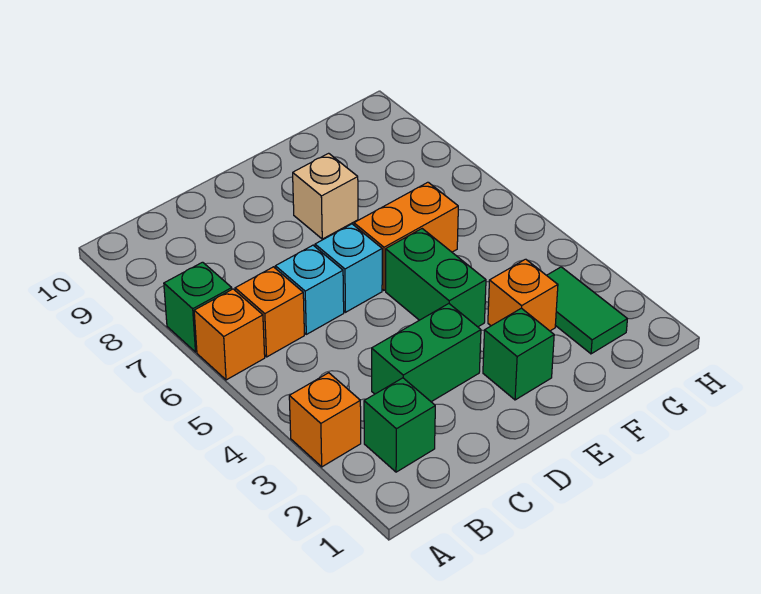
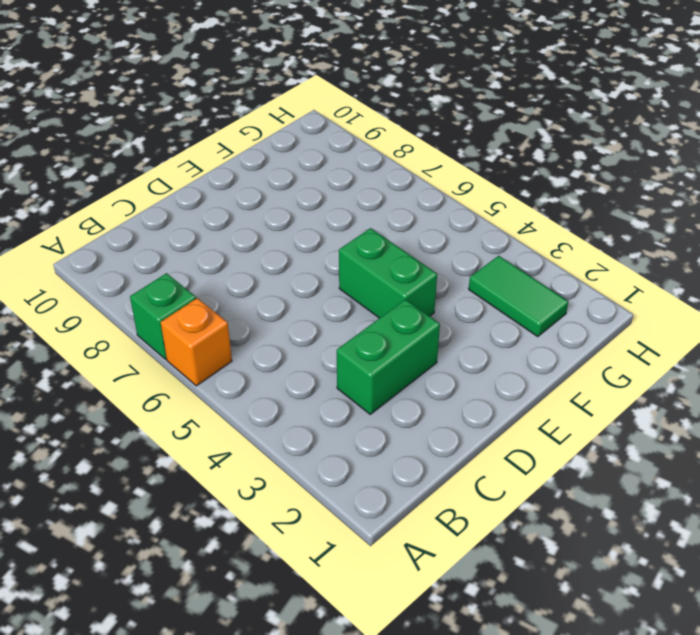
none -> orange brick A3 level 1
none -> green brick B2 level 1
none -> orange brick B6 level 1

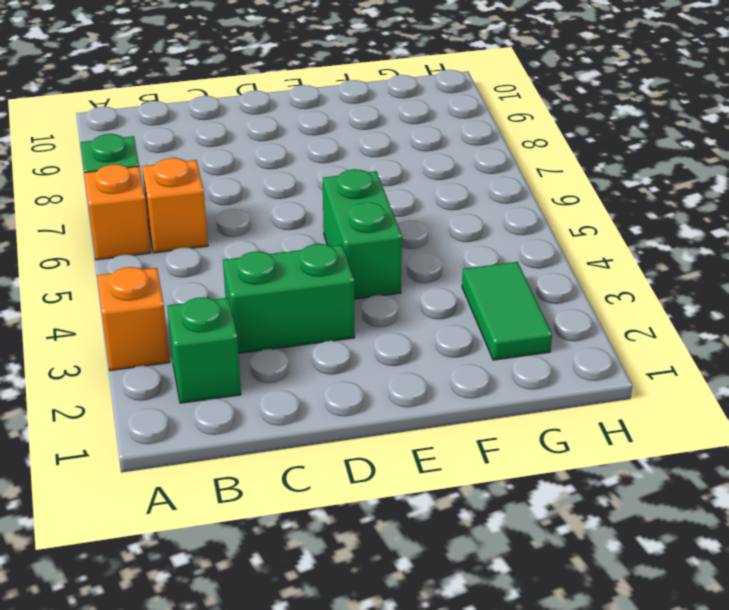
none -> cyan brick C6 level 1
none -> cyan brick D6 level 1
none -> green brick E2 level 1

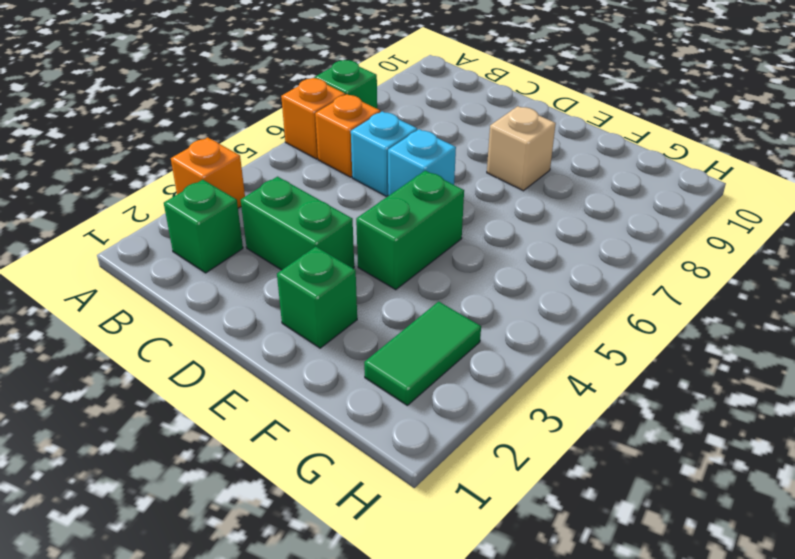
none -> orange brick E6:F6 level 1
none -> orange brick F3 level 1

